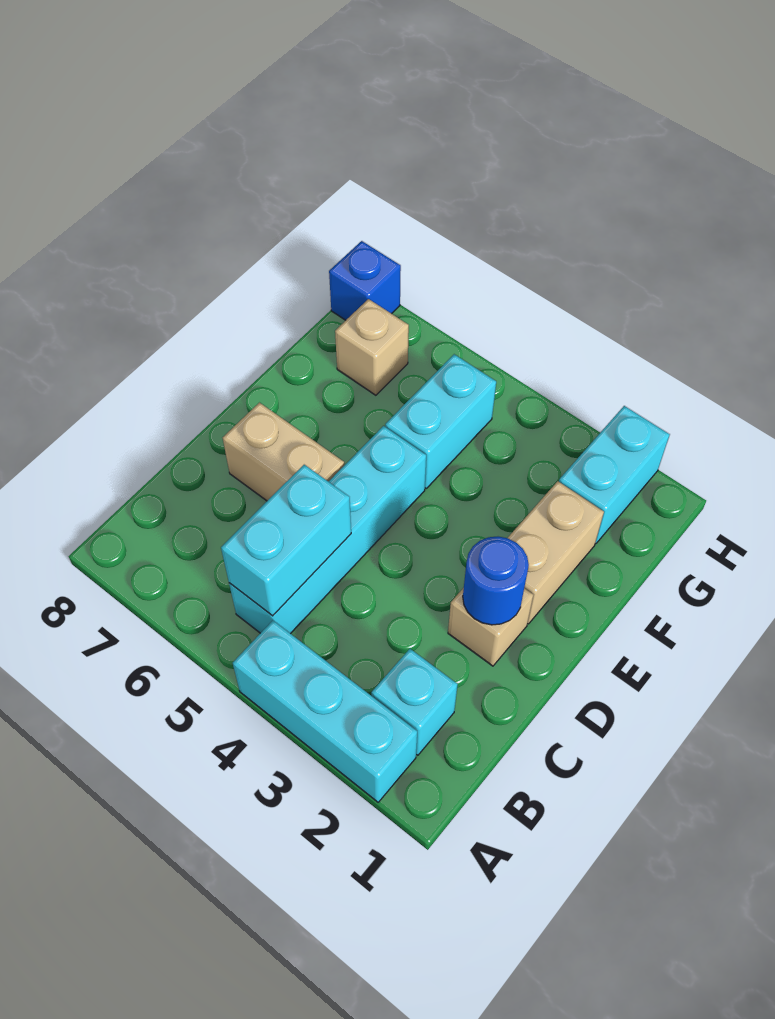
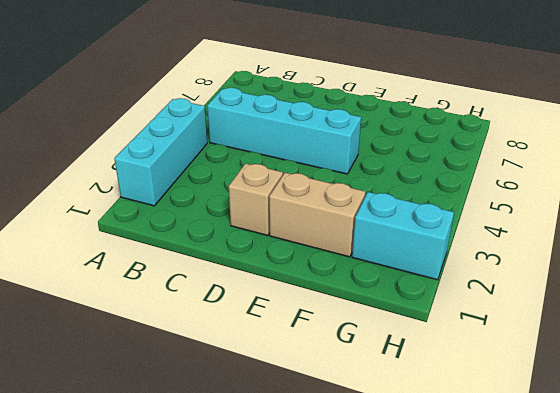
none -> cyan brick B2 level 1
none -> tan brick D6:D7 level 1
none -> cyan brick F5:G5 level 1

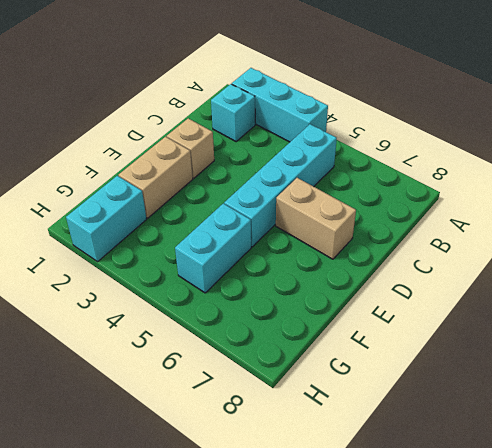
none -> tan brick G7 level 1
none -> blue brick H8 level 1
none -> cyan brick B5:C5 level 2

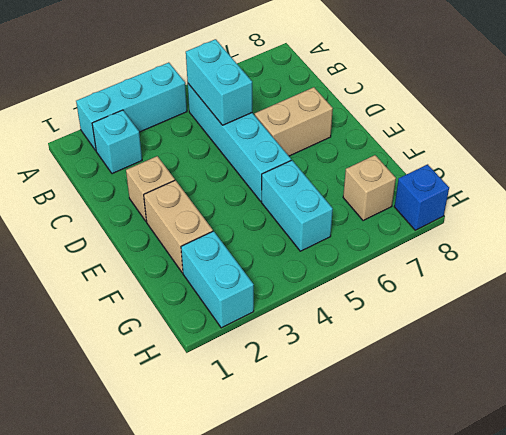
none -> blue round brick D2 level 2

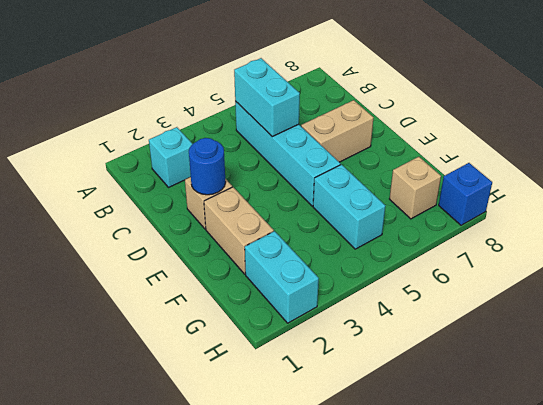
none -> cyan brick A2:A4 level 1

